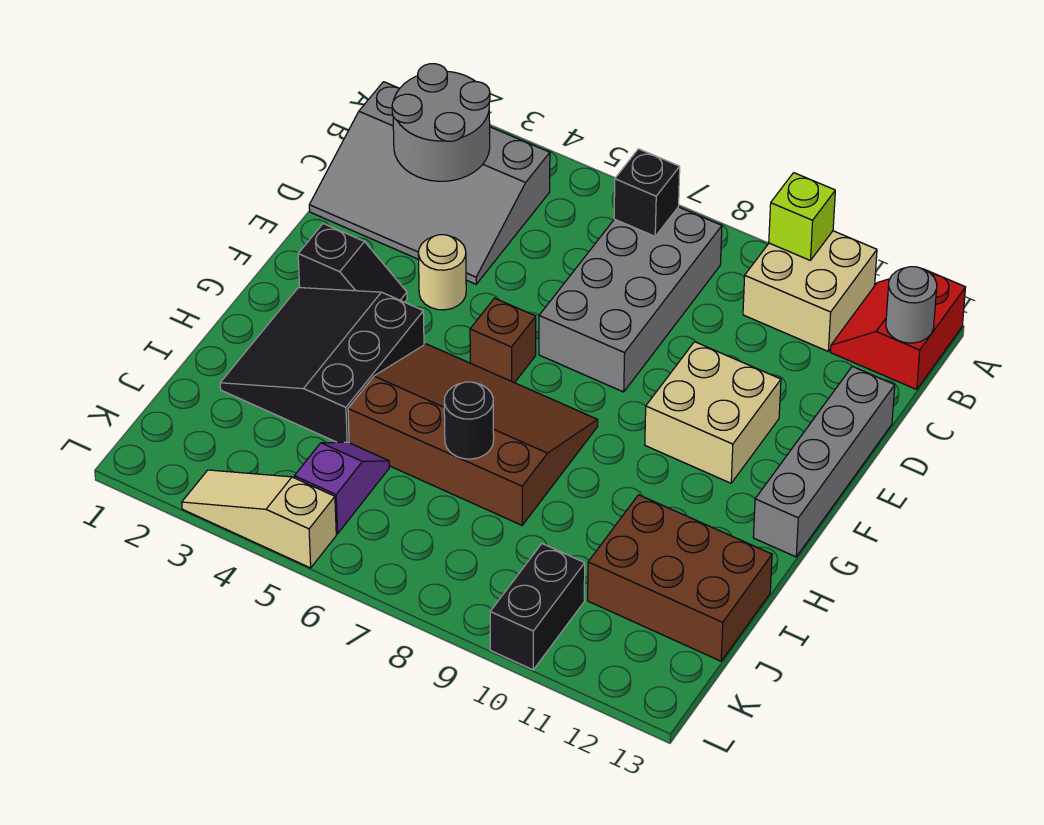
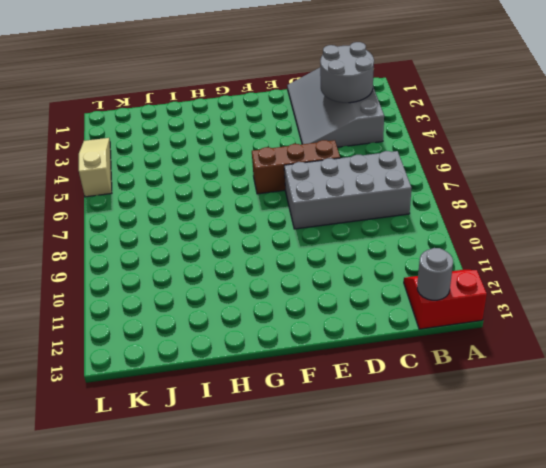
brown brick D6:F6 level 1 -> brown brick F6 level 1
none -> tan brick A10:B11 level 1
none -> grey brick D13:G13 level 1
none -> tan round brick E4 level 1

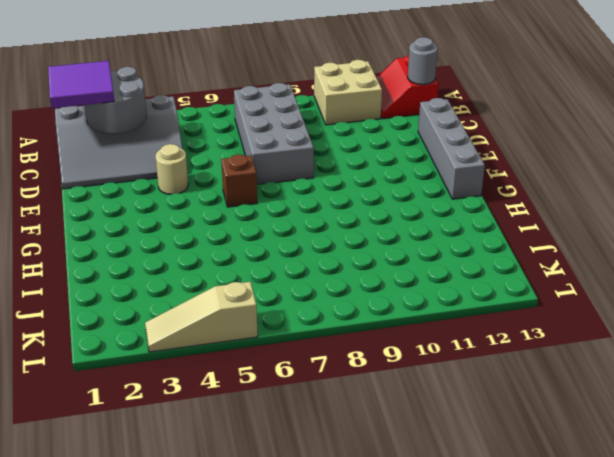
purple tile B1:C2 level 3 -> none
none -> tan brick E10:F11 level 1
none -> black slope F2:F3 level 1 top 2
none -> black slope G2:I4 level 1 top 4

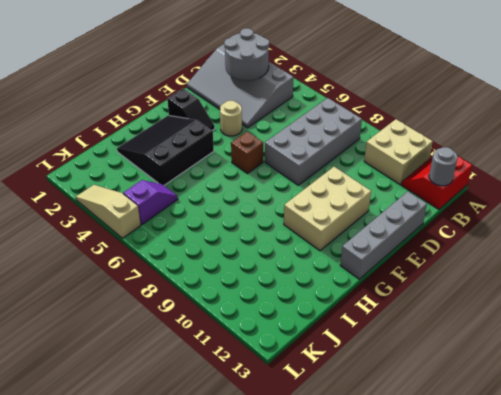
tan brick E10:G11 level 1 -> tan brick E10:F11 level 1
none -> brown slope G5:I8 level 1 top I
none -> brown brick I11:J13 level 1
none -> black brick K10:L10 level 1

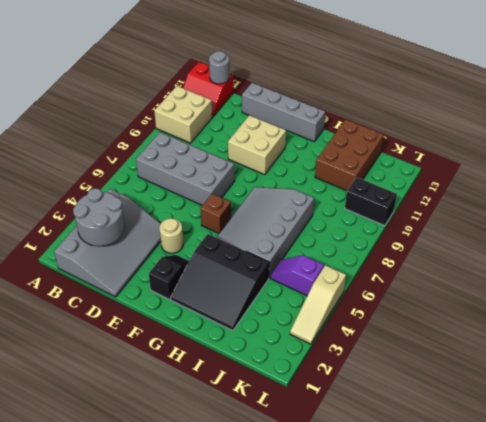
grey slope G5:I8 level 1 top I -> brown slope G5:I8 level 1 top I
none -> lime brick A10 level 2
none -> black brick B7 level 2
none -> black round brick I7 level 2

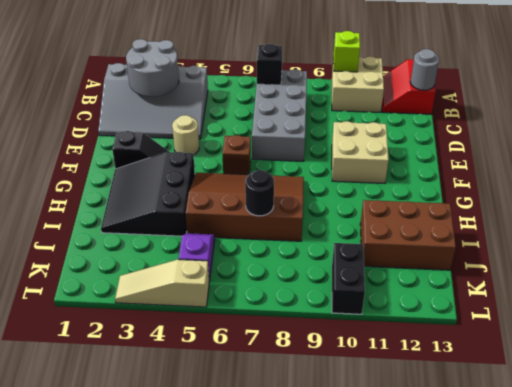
none -> grey brick D13:G13 level 1

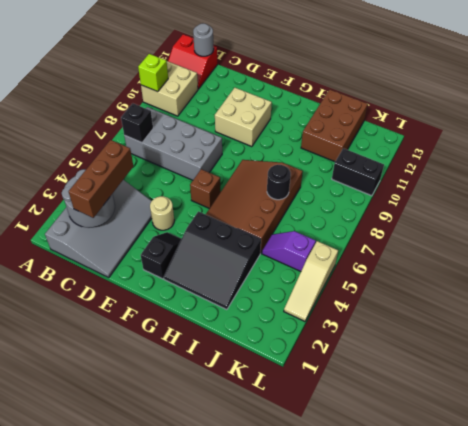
brown brick C2:C4 level 3 -> none
none -> grey brick D13:G13 level 1

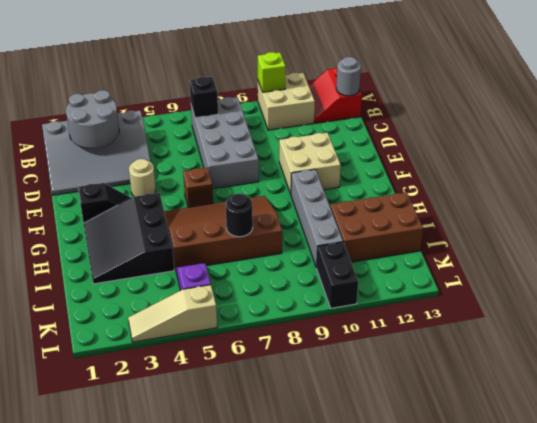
grey brick G10:J10 level 1 -> grey brick D13:G13 level 1

